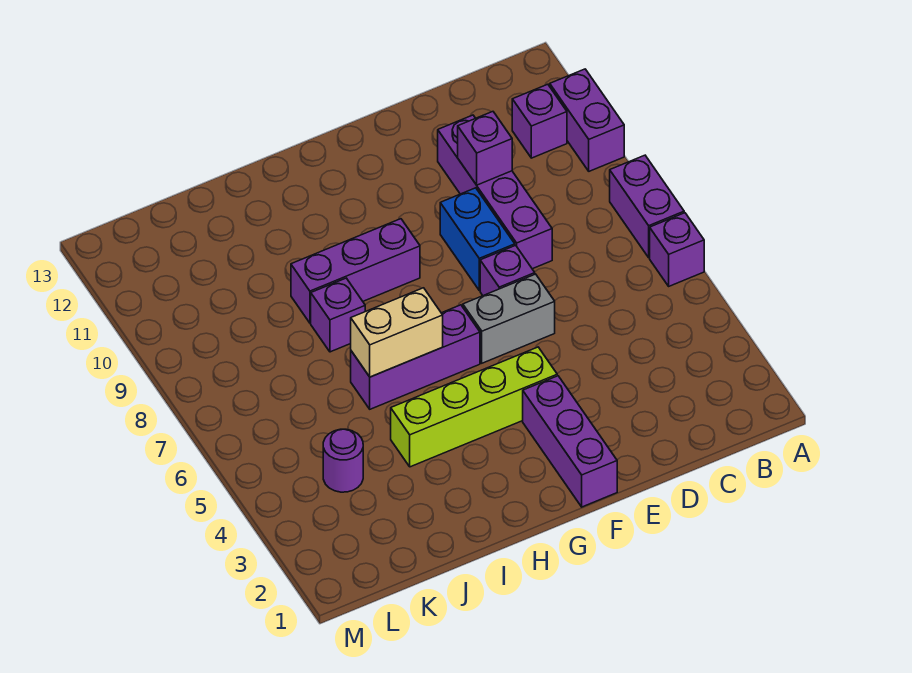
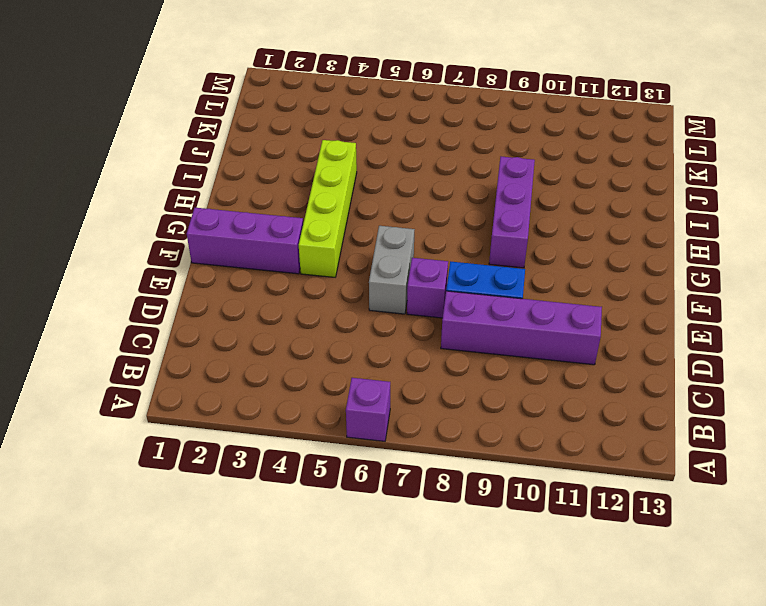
none -> purple brick A7:A8 level 1
none -> purple brick A10:A11 level 1
none -> purple brick B11 level 1

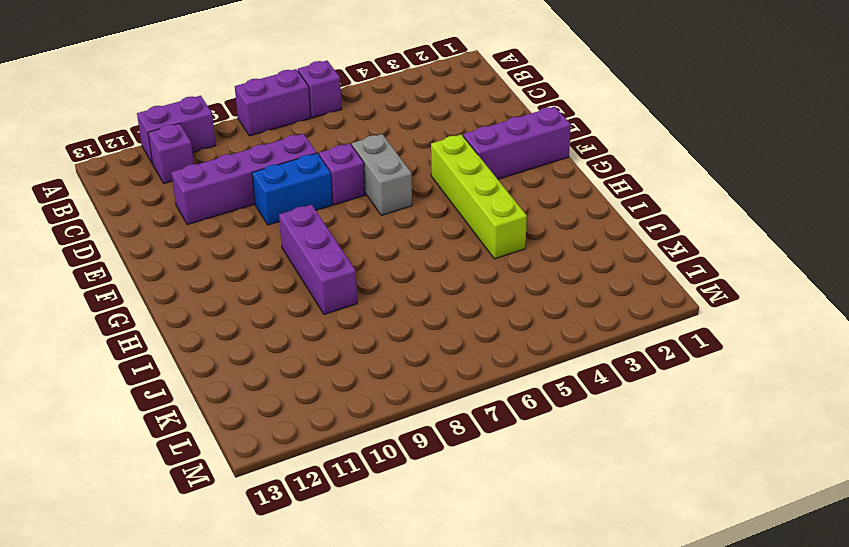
none -> purple brick G6:I6 level 1
none -> purple brick I8 level 1
none -> purple round brick K4 level 1

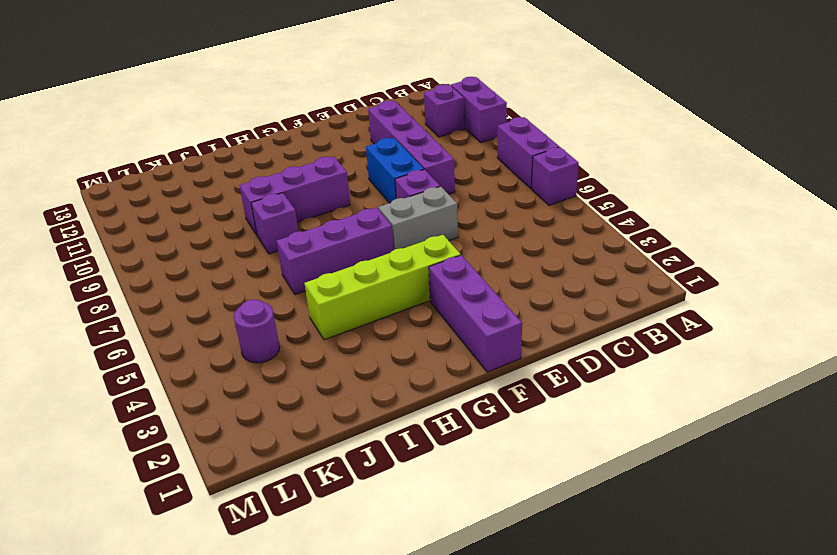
none -> purple brick D10 level 2
none -> tan brick H6:I6 level 2

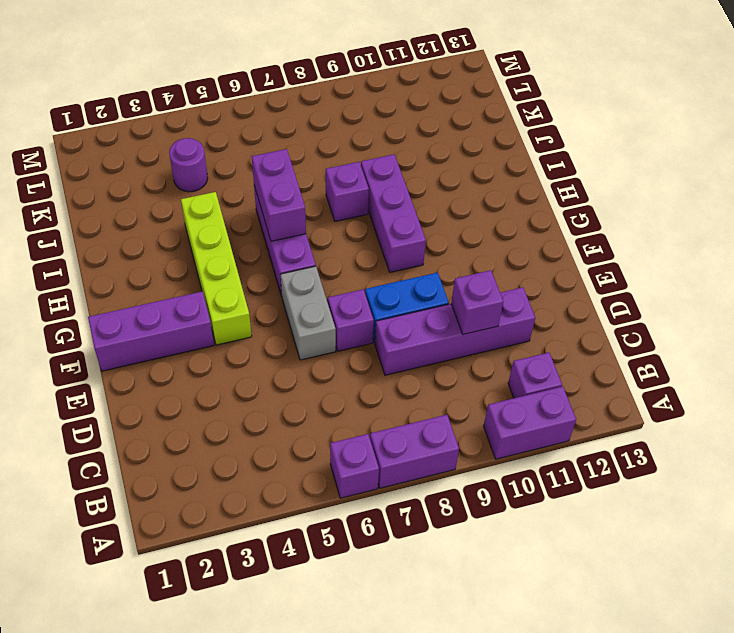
purple brick H6:I6 level 2 -> tan brick H6:I6 level 2

